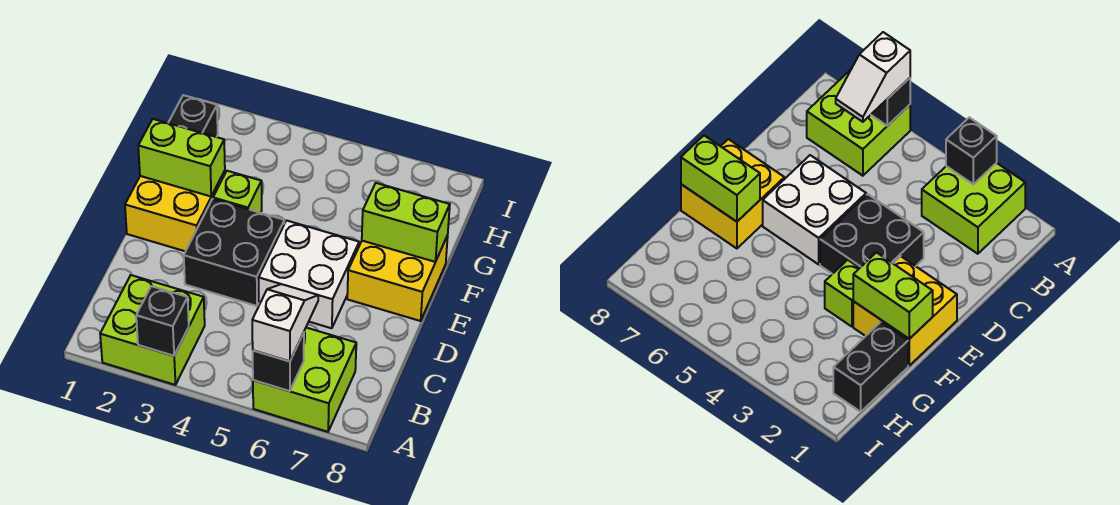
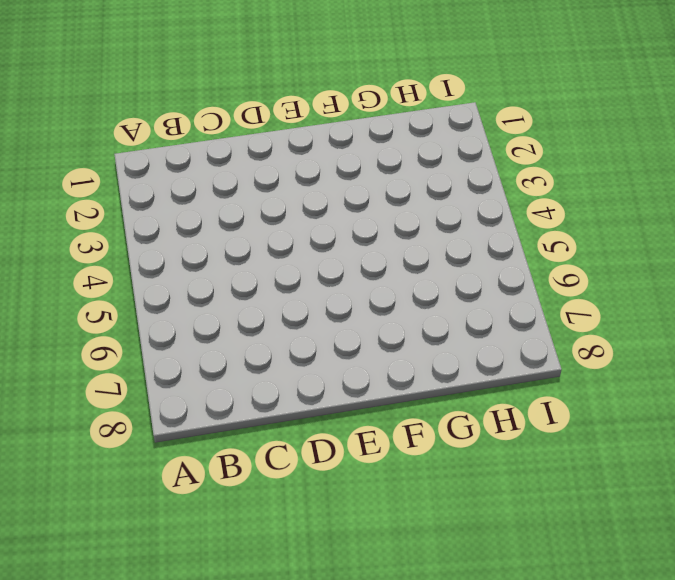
none -> lime brick A2:B3 level 1
none -> lime brick A6:B7 level 1
none -> black brick D3:E4 level 1

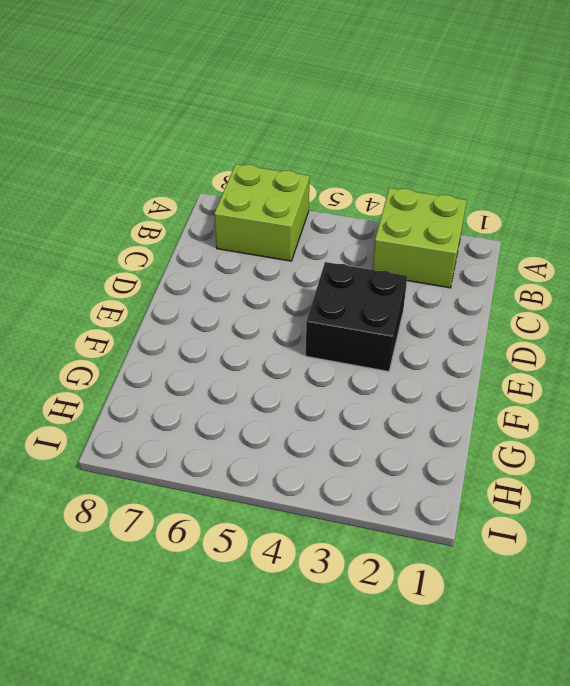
none -> white brick D5:E6 level 1
none -> yellow brick E1:F2 level 1
none -> yellow brick E7:F8 level 1

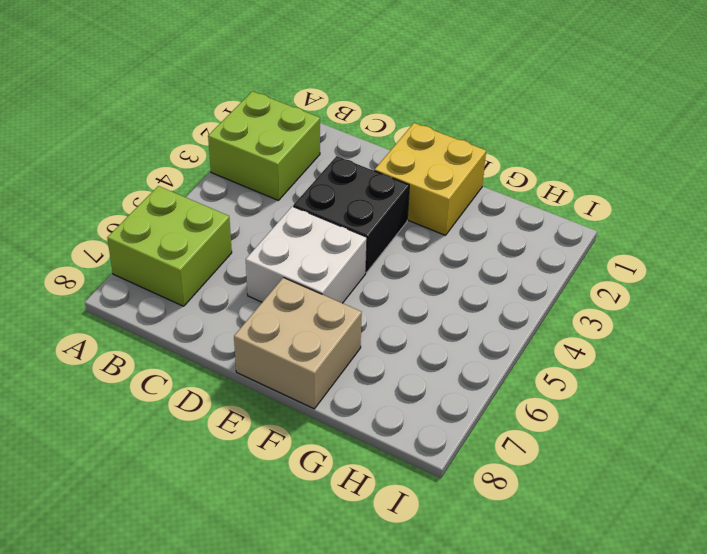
tan brick E7:F8 level 1 -> yellow brick E7:F8 level 1
none -> lime brick F3 level 1
none -> black brick G1:H1 level 1
none -> black brick A3 level 2

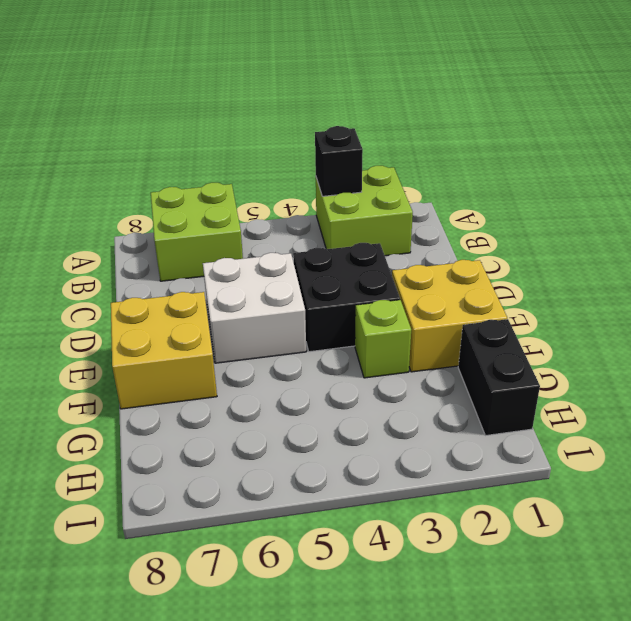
none -> black brick A6 level 2
none -> lime brick F1:F2 level 2
none -> lime brick F7:F8 level 2

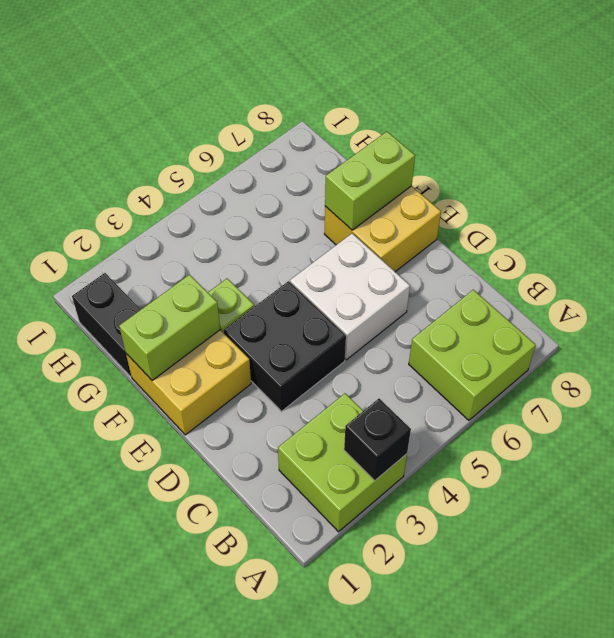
none -> black brick A6 level 2
none -> white slope A6:B6 level 3 top A

